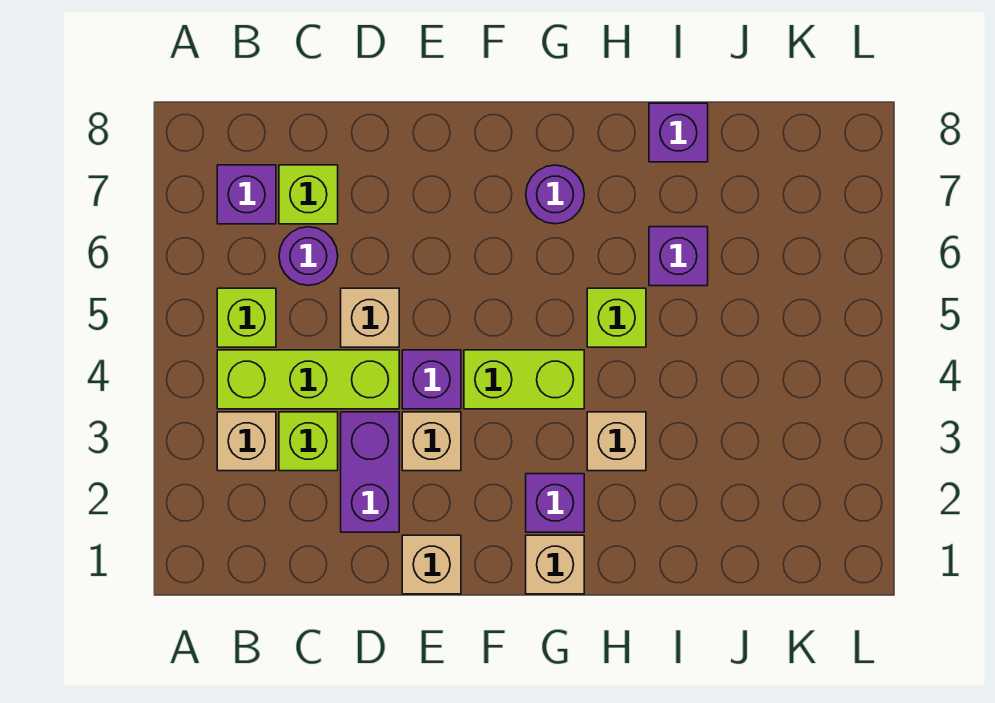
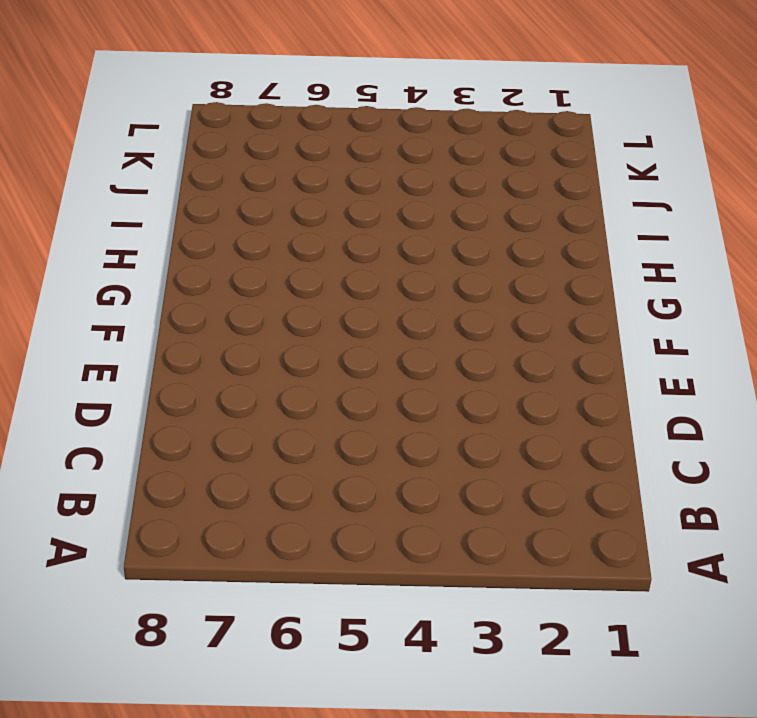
none -> tan brick B3 level 1
none -> lime brick B4:D4 level 1
none -> lime brick B5 level 1

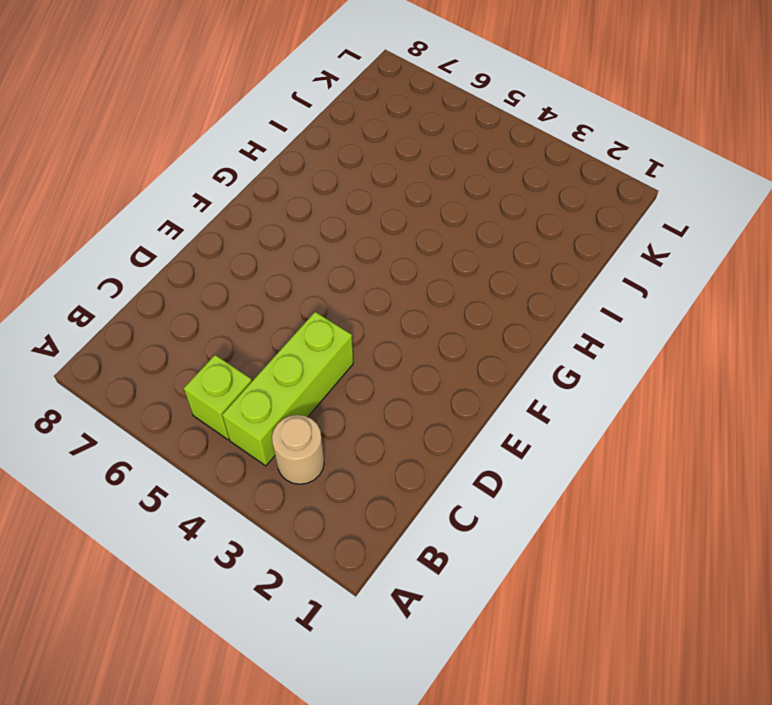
tan round brick B3 level 1 -> tan brick B3 level 1
none -> purple brick B7 level 1
none -> lime brick C3 level 1
none -> purple round brick C6 level 1

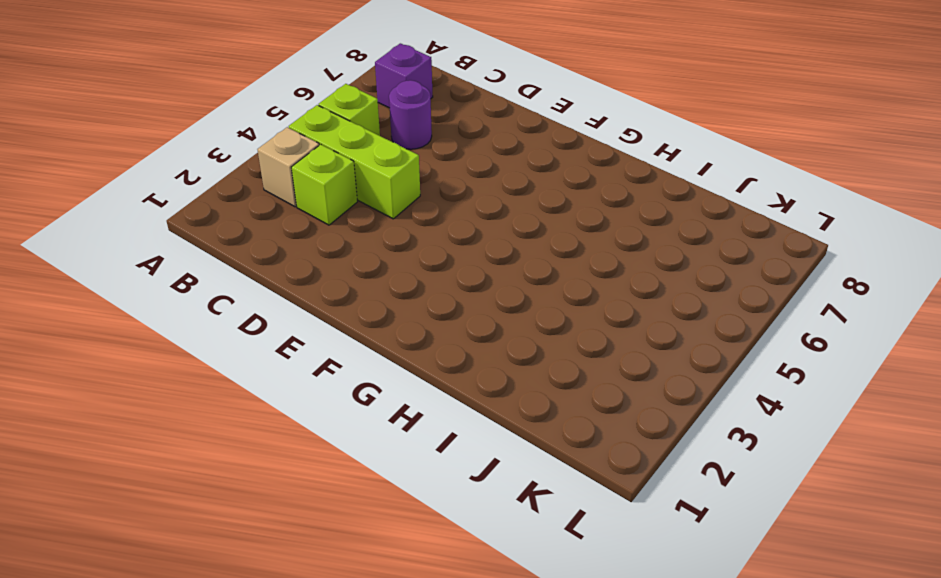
none -> lime brick C7 level 1
none -> purple brick D2:D3 level 1
none -> tan brick D5 level 1

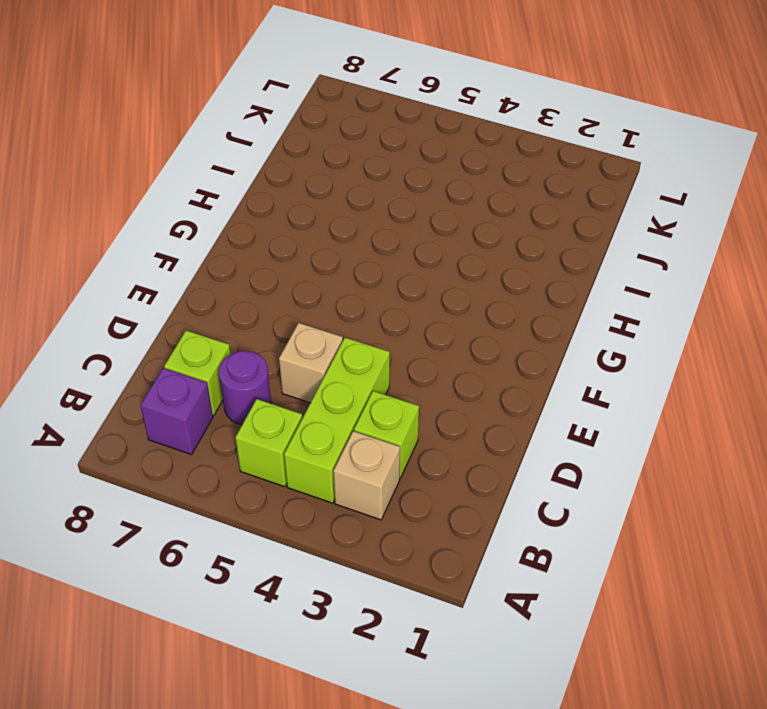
none -> purple brick D2:D3 level 1
none -> tan brick E1 level 1
none -> tan brick E3 level 1

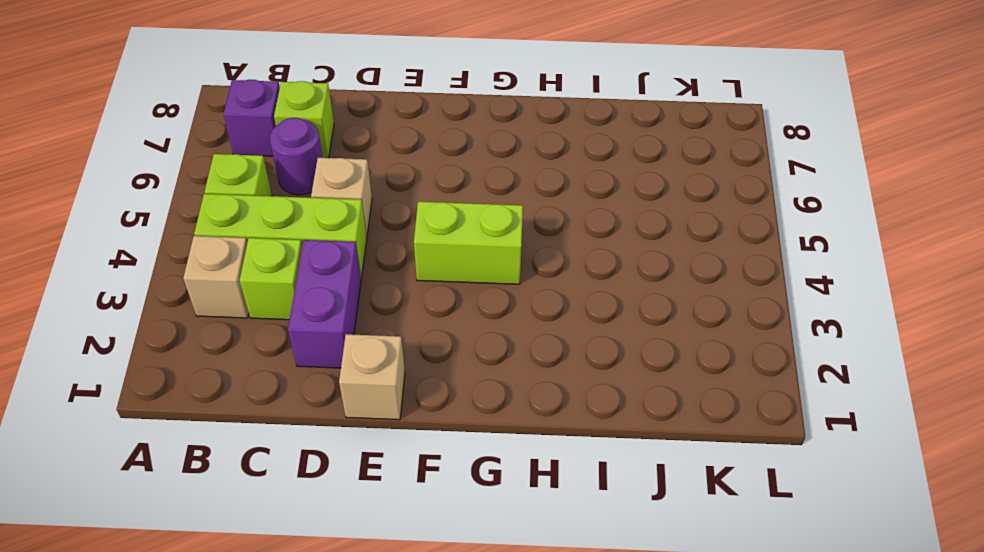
none -> tan brick E3 level 1
none -> purple brick E4 level 1
none -> tan brick G1 level 1

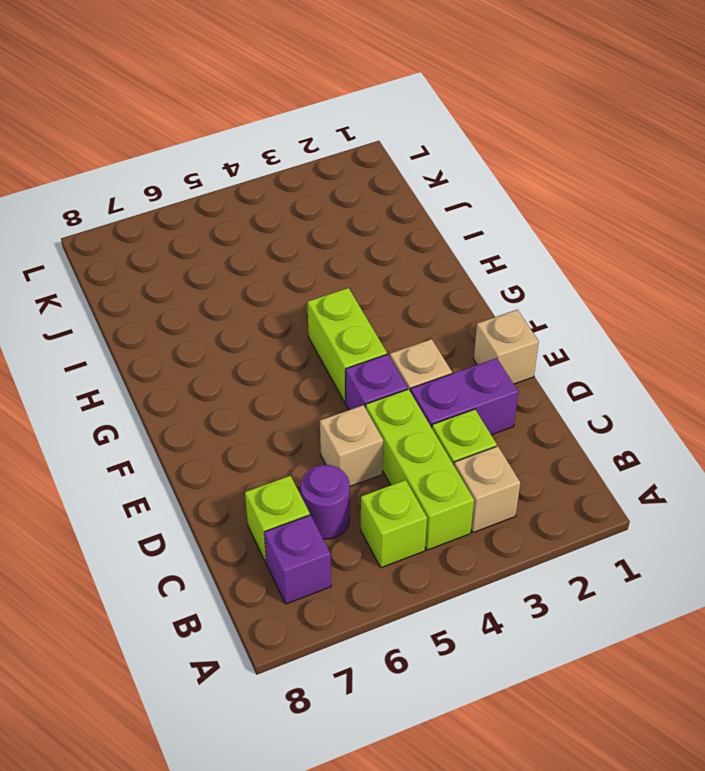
none -> tan brick G1 level 1
none -> purple brick G2 level 1
none -> purple round brick G7 level 1

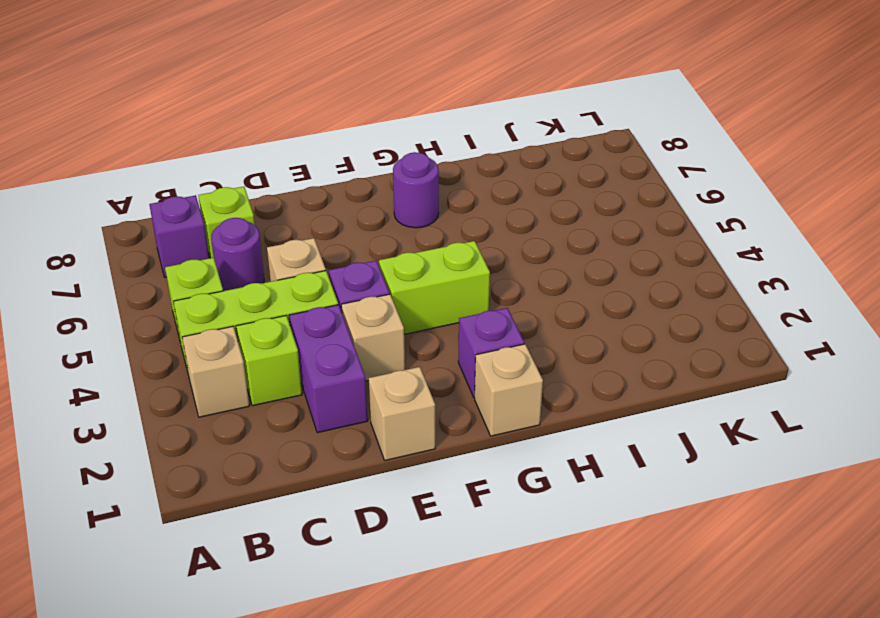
none -> tan brick H3 level 1
none -> lime brick H5 level 1
none -> purple brick I6 level 1

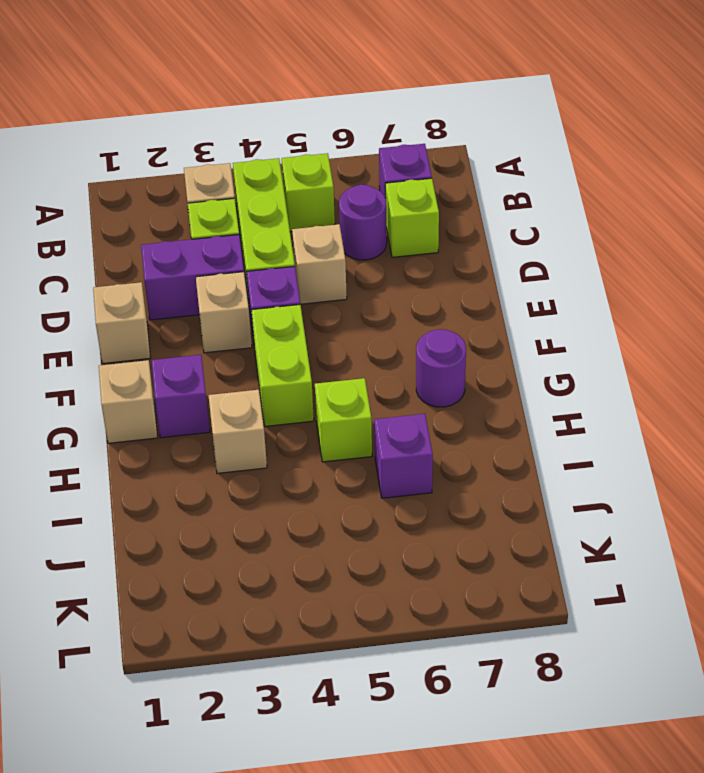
none -> purple brick I8 level 1

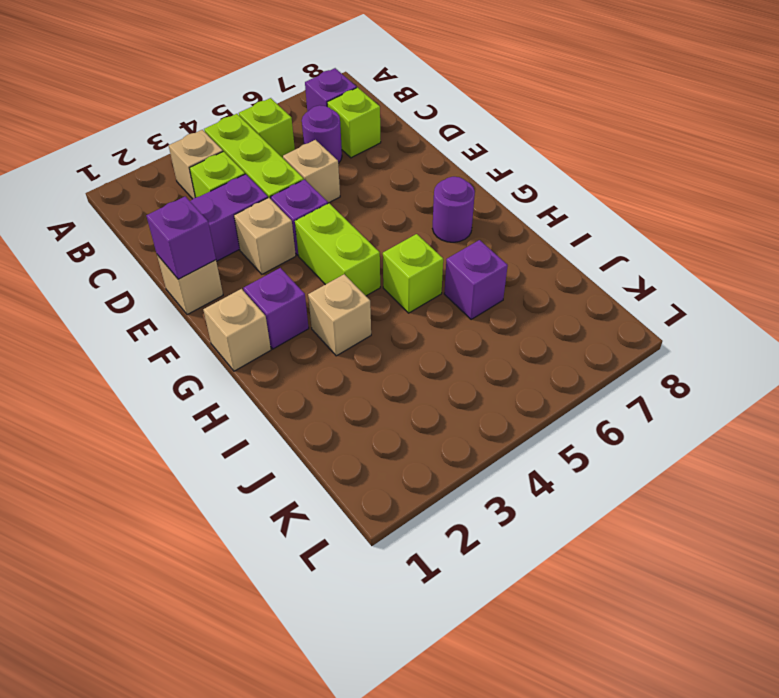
purple brick E1 level 2 -> purple brick I8 level 1

